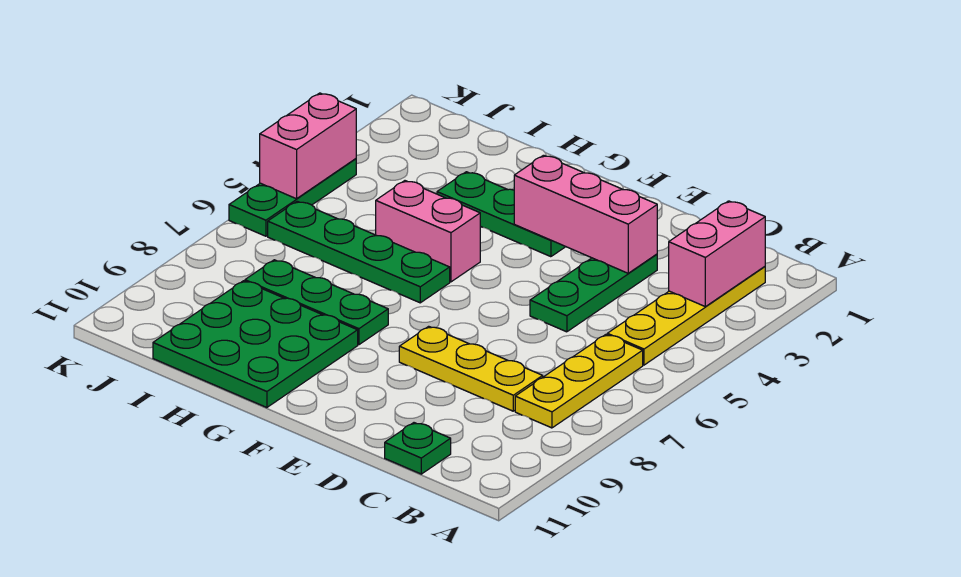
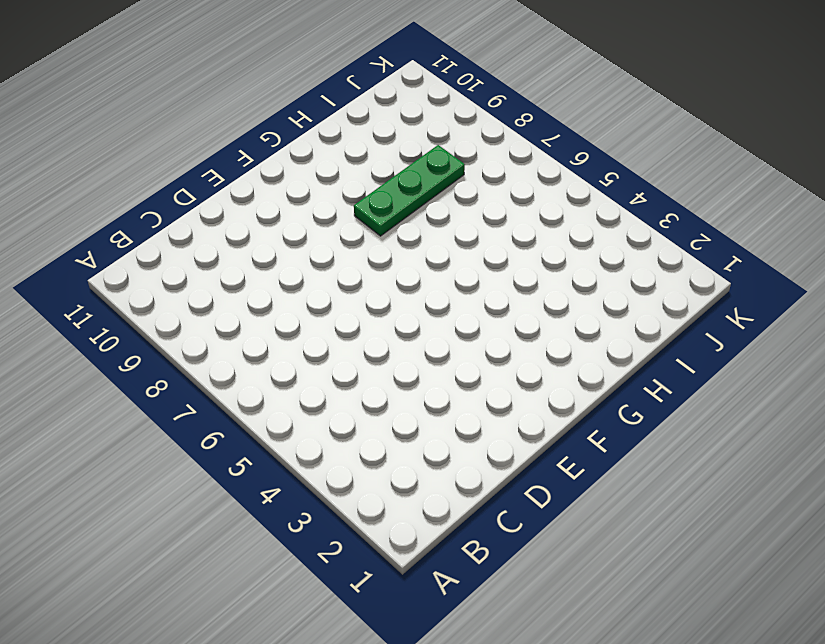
none -> yellow plate B2:B5 level 1
none -> yellow plate B6:B8 level 1
none -> yellow plate C8:E8 level 1

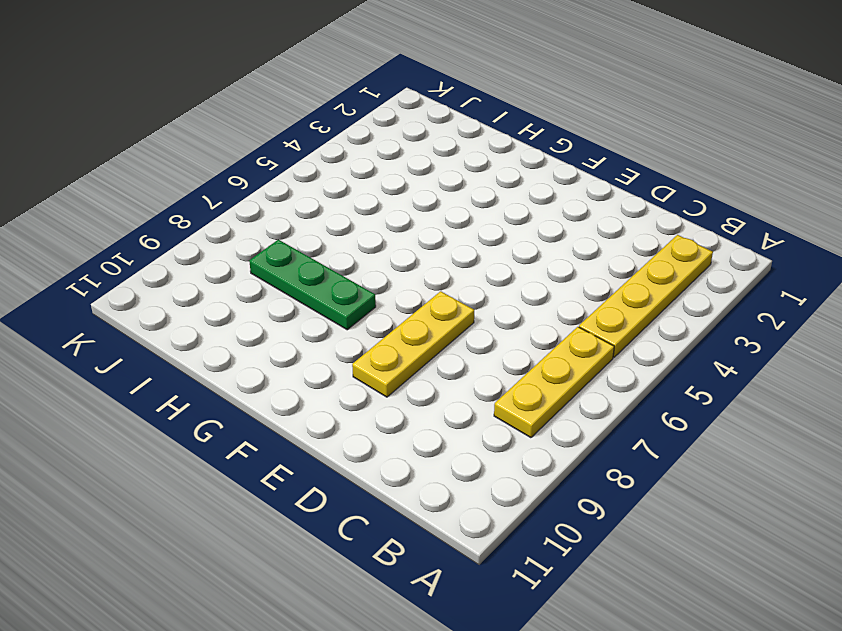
yellow plate E7:E9 level 1 -> yellow plate C8:E8 level 1
none -> green plate C11 level 1
none -> green plate D3:D5 level 1
none -> green plate F3:H3 level 1

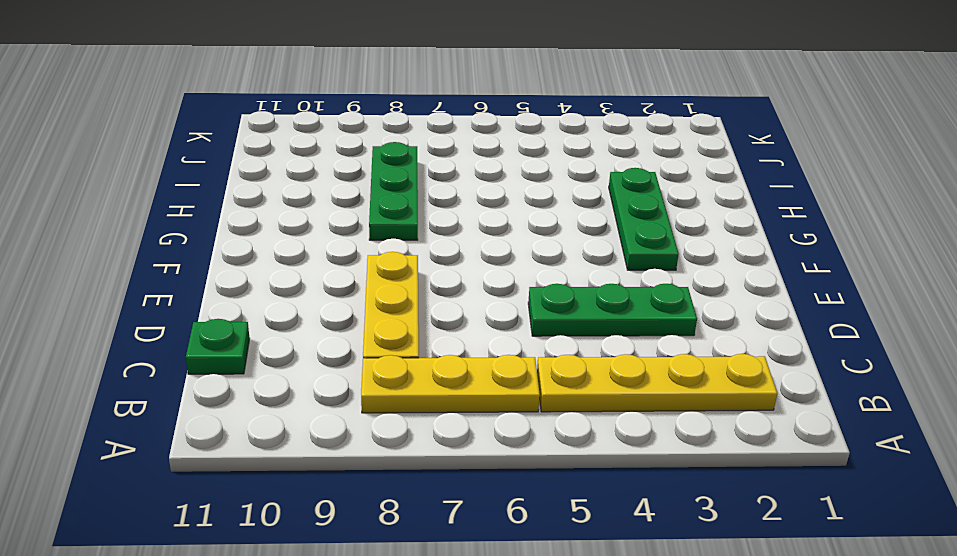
none -> pink brick G5:H5 level 1
none -> green plate G6:J6 level 1
none -> green plate G9:I11 level 1

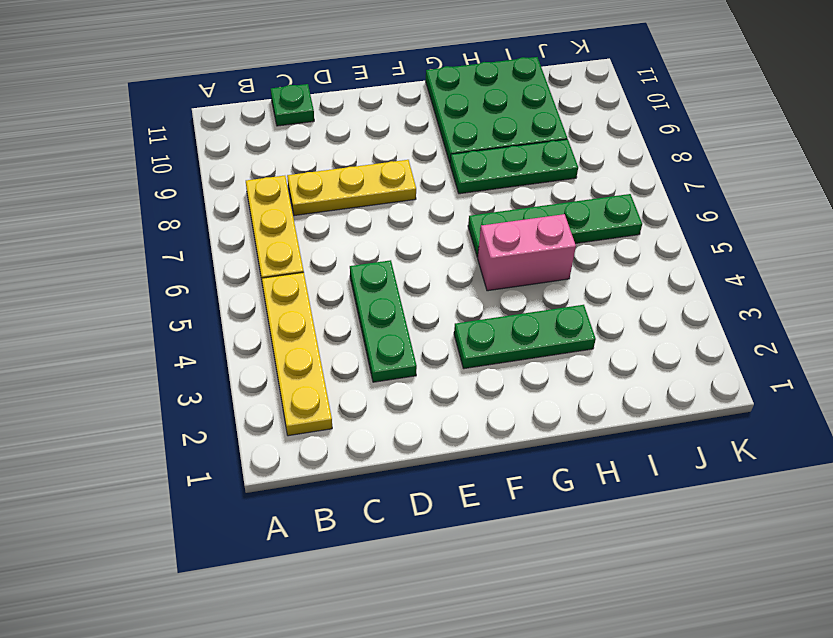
none -> green plate K4:K6 level 1
none -> pink brick B2:B3 level 2
none -> pink brick D3:F3 level 2

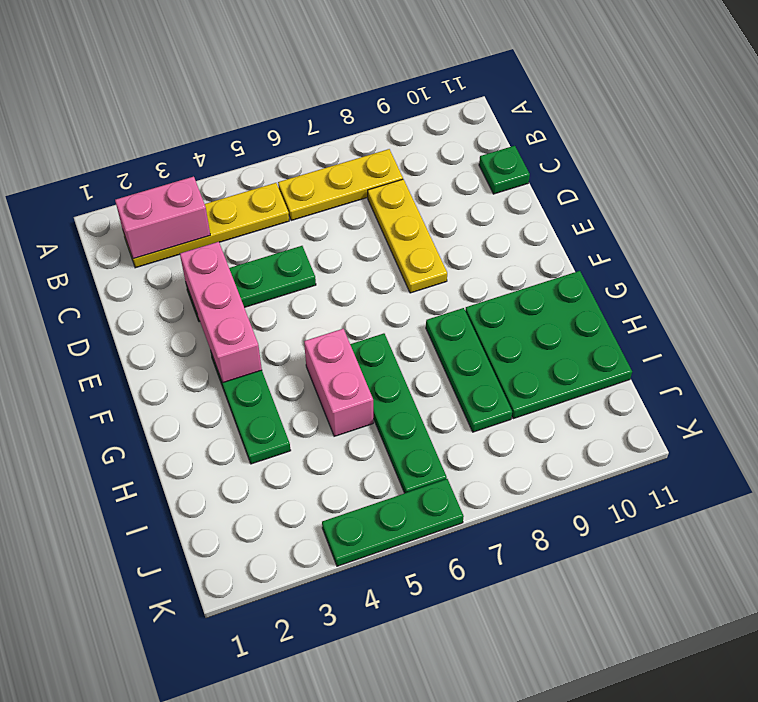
none -> pink brick K4:K5 level 2

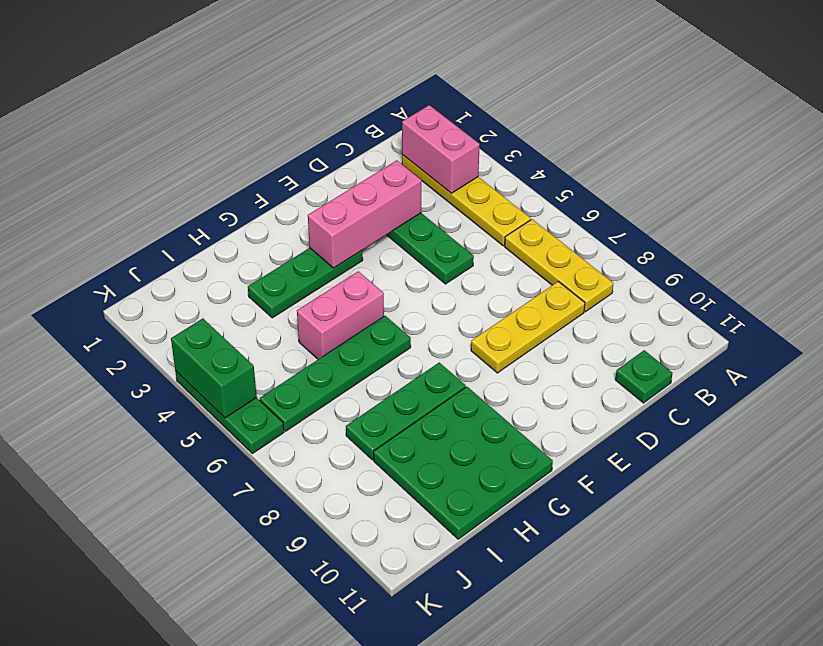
green brick K4:K5 level 2 -> pink brick K4:K5 level 2

